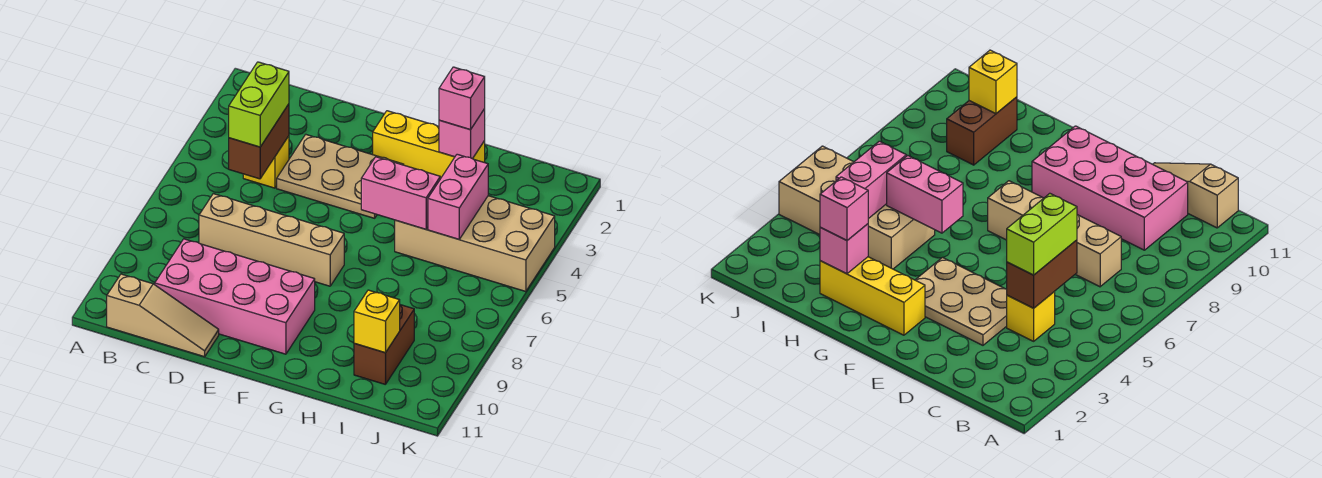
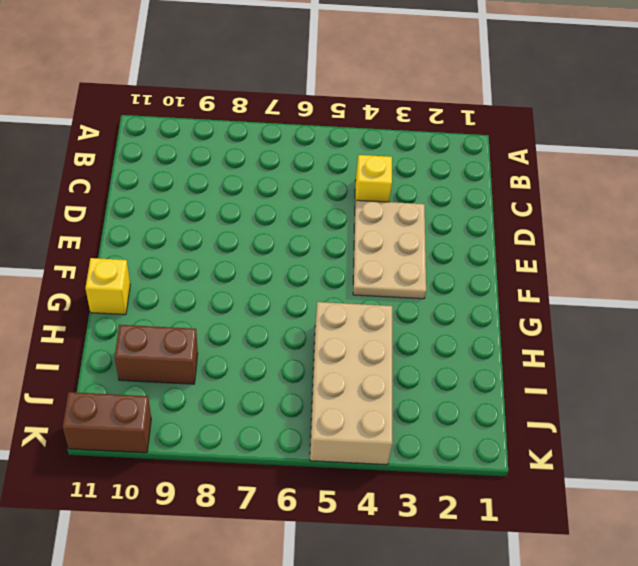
yellow brick G11 level 1 -> yellow brick I10 level 2
brown brick K10:K11 level 1 -> brown brick C4:C5 level 2
none -> tan slope B11:D11 level 1 top B
none -> tan brick C7:F7 level 1
none -> pink brick C9:F10 level 1

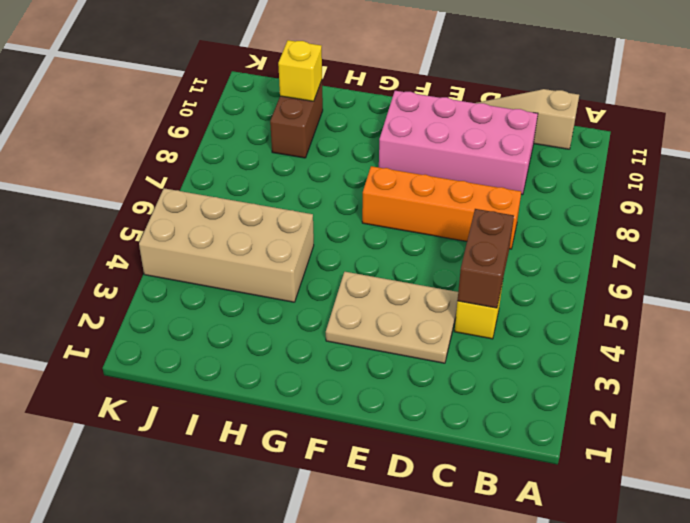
orange brick C7:F7 level 1 -> tan brick C7:F7 level 1
none -> yellow brick F2:H2 level 1
none -> pink brick G5:H5 level 2
none -> pink brick H2 level 2

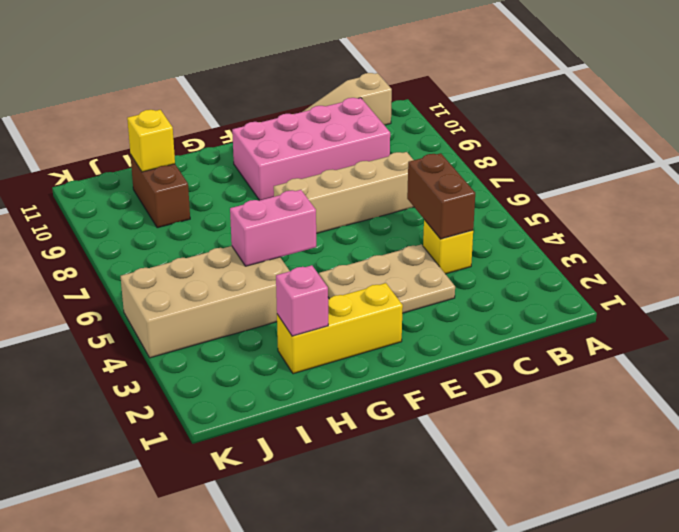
none -> pink brick I4:I5 level 2
none -> lime brick C4:C5 level 3
none -> pink brick H2 level 3

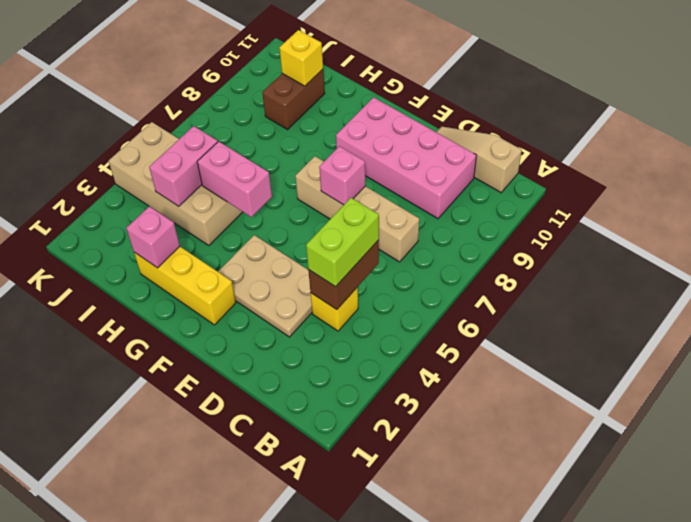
pink brick E7 level 2 -> pink brick H2 level 3

